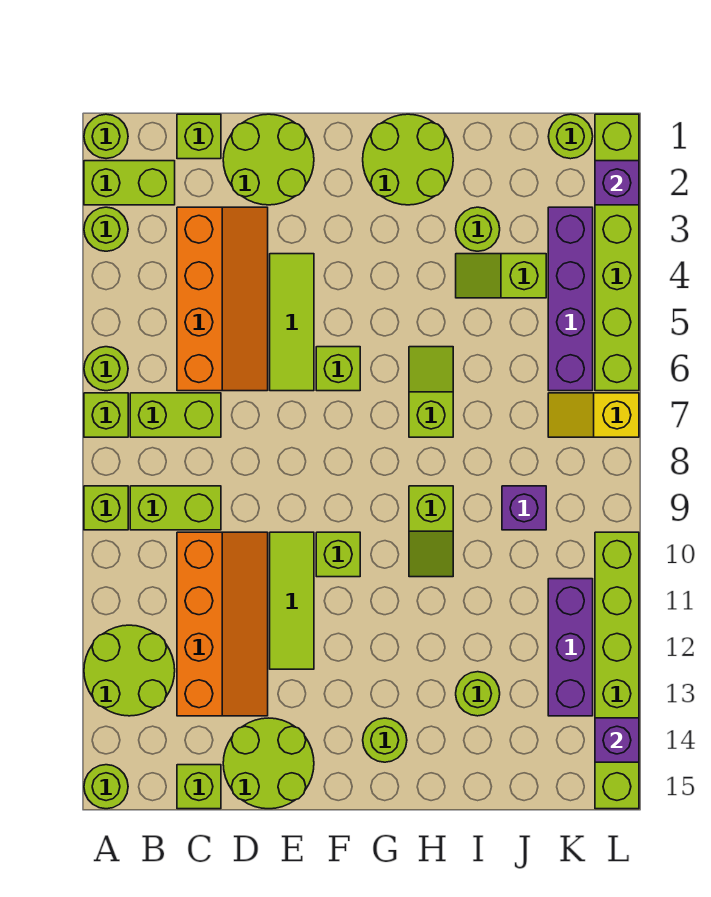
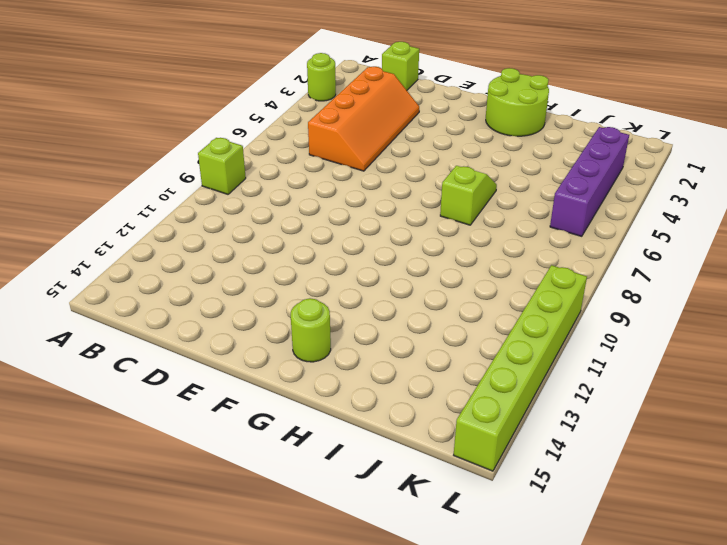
none -> lime round brick A1 level 1
none -> lime brick A2:B2 level 1
none -> lime round brick A6 level 1
none -> lime brick A7 level 1

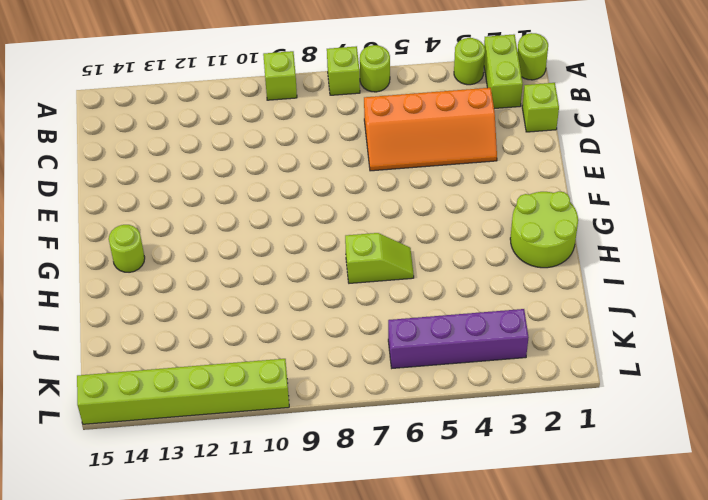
none -> lime round brick A12:B13 level 1
none -> lime round brick A15 level 1
none -> lime brick B7:C7 level 1
none -> lime brick B9:C9 level 1

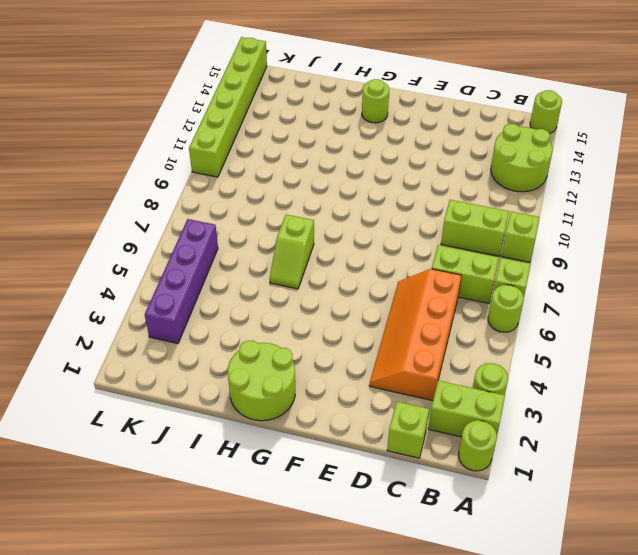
none -> orange slope C10:D13 level 1 top C
none -> lime brick C15 level 1
none -> lime round brick D1:E2 level 1
none -> lime round brick D14:E15 level 1

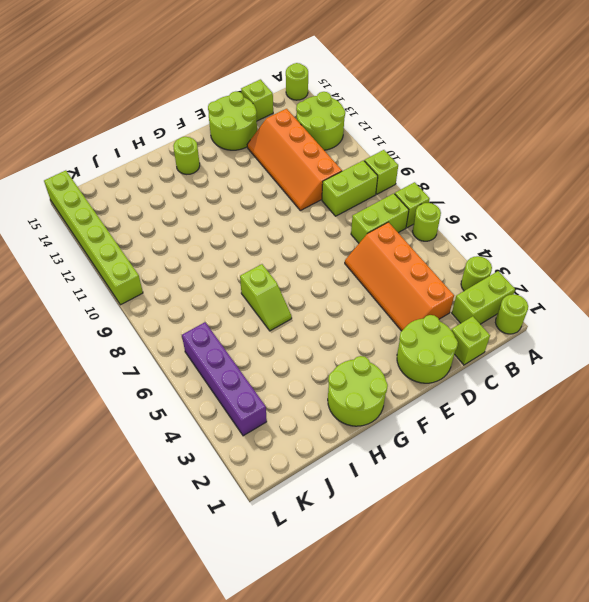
none -> lime tile E4:E6 level 1
none -> lime tile E10:E12 level 1
none -> lime brick F6 level 1
none -> lime brick F10 level 1

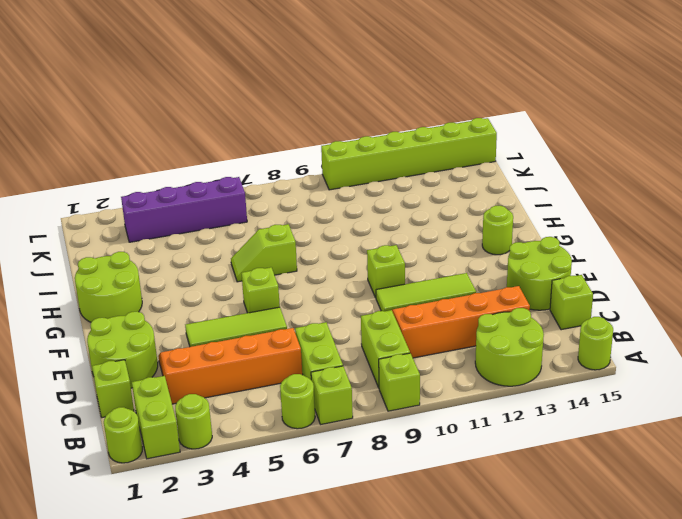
none -> lime slope H9:H10 level 1 top 9
none -> lime round brick I3 level 1
none -> lime slope I4:J4 level 1 top J
none -> lime round brick I13 level 1

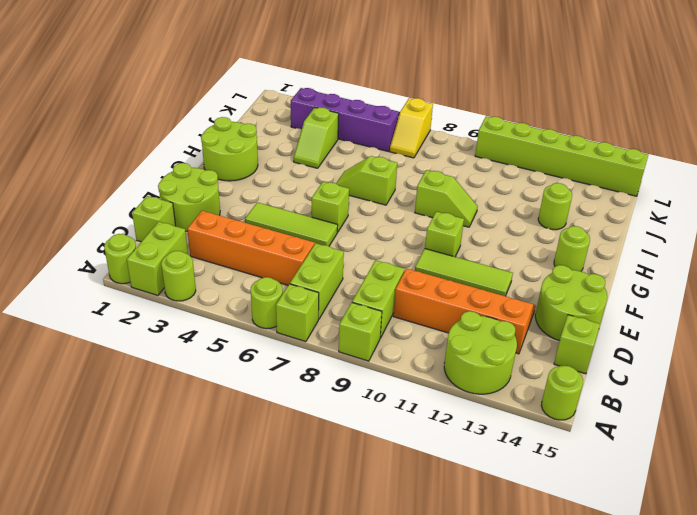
none -> lime round brick I3 level 1
none -> purple brick J9 level 1
none -> lime round brick K1 level 1
none -> purple brick K11:K13 level 1

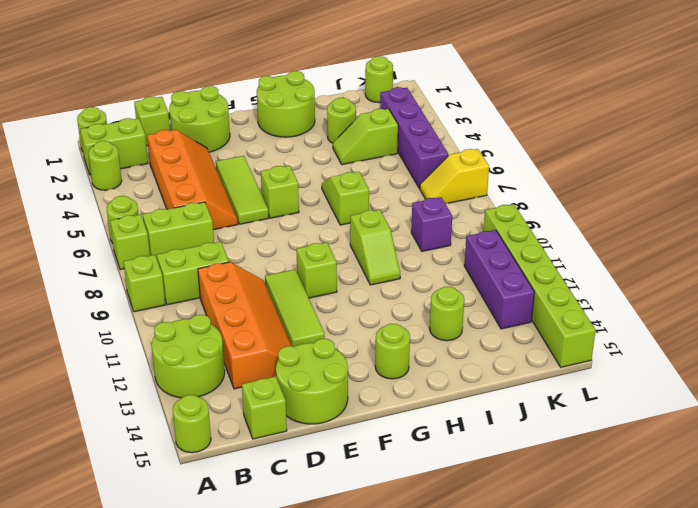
none -> lime brick L1:L6 level 1
none -> purple brick L2 level 2
none -> purple brick L14 level 2

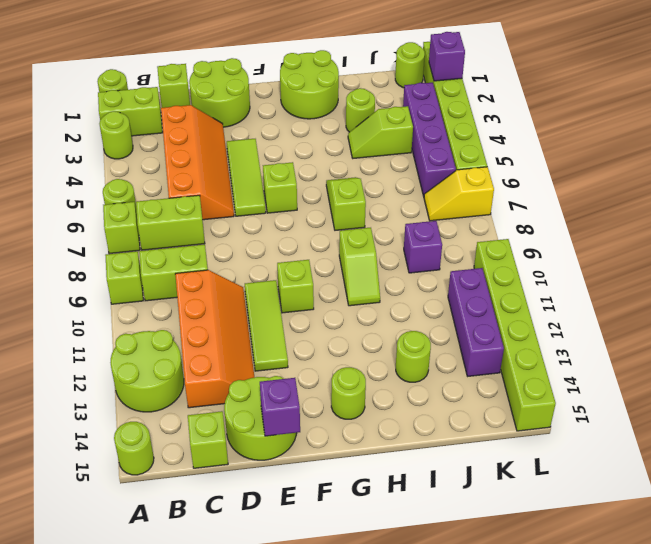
purple brick E15 level 2 -> purple brick L14 level 2

